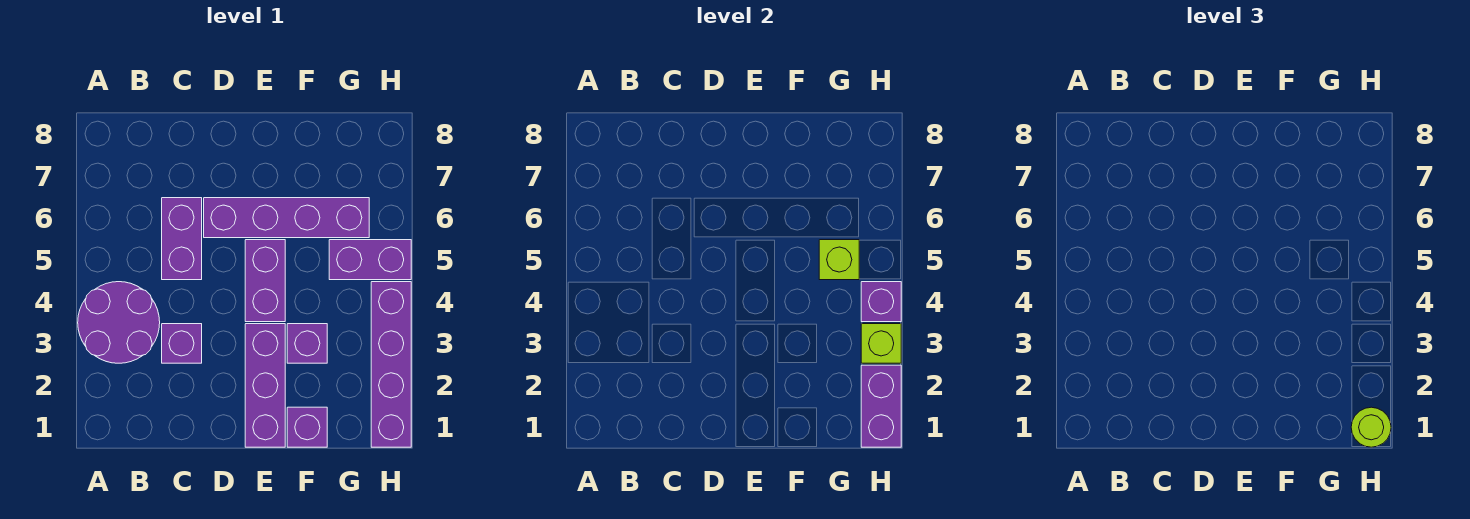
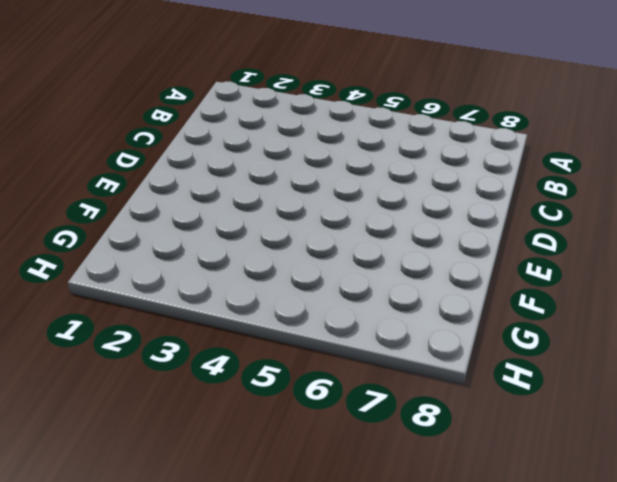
none -> purple round brick A3:B4 level 1
none -> purple brick C3 level 1
none -> purple brick C5:C6 level 1

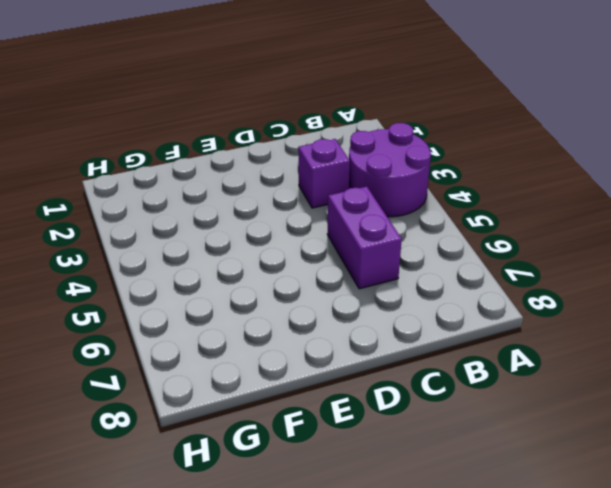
none -> purple brick D6:G6 level 1
none -> purple brick E1:E3 level 1
none -> purple brick E4:E5 level 1

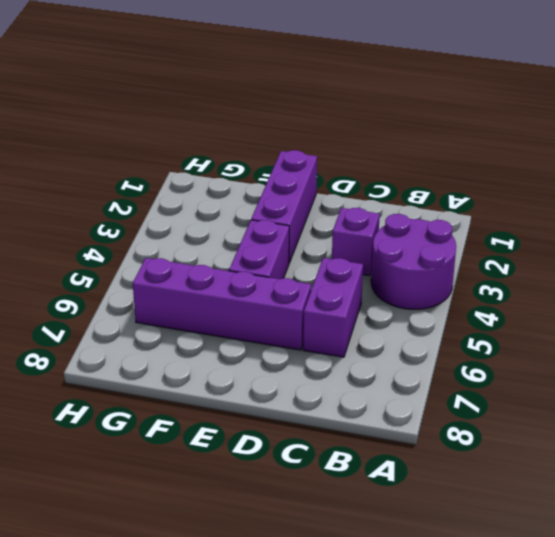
none -> purple brick F1 level 1
none -> purple brick F3 level 1
none -> purple brick G5:H5 level 1

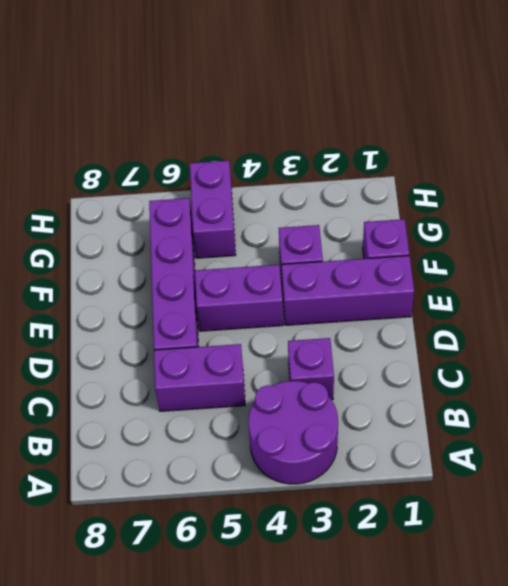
none -> purple brick H1:H4 level 1
none -> lime brick G5 level 2
none -> purple brick H1:H2 level 2

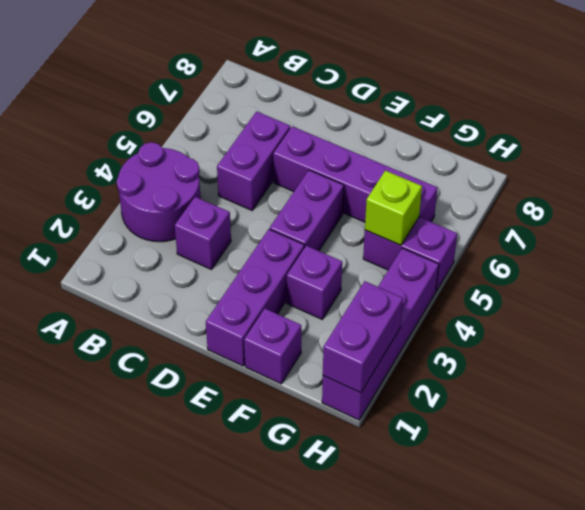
none -> lime brick H3 level 2
none -> purple brick H4 level 2
none -> lime round brick H1 level 3

